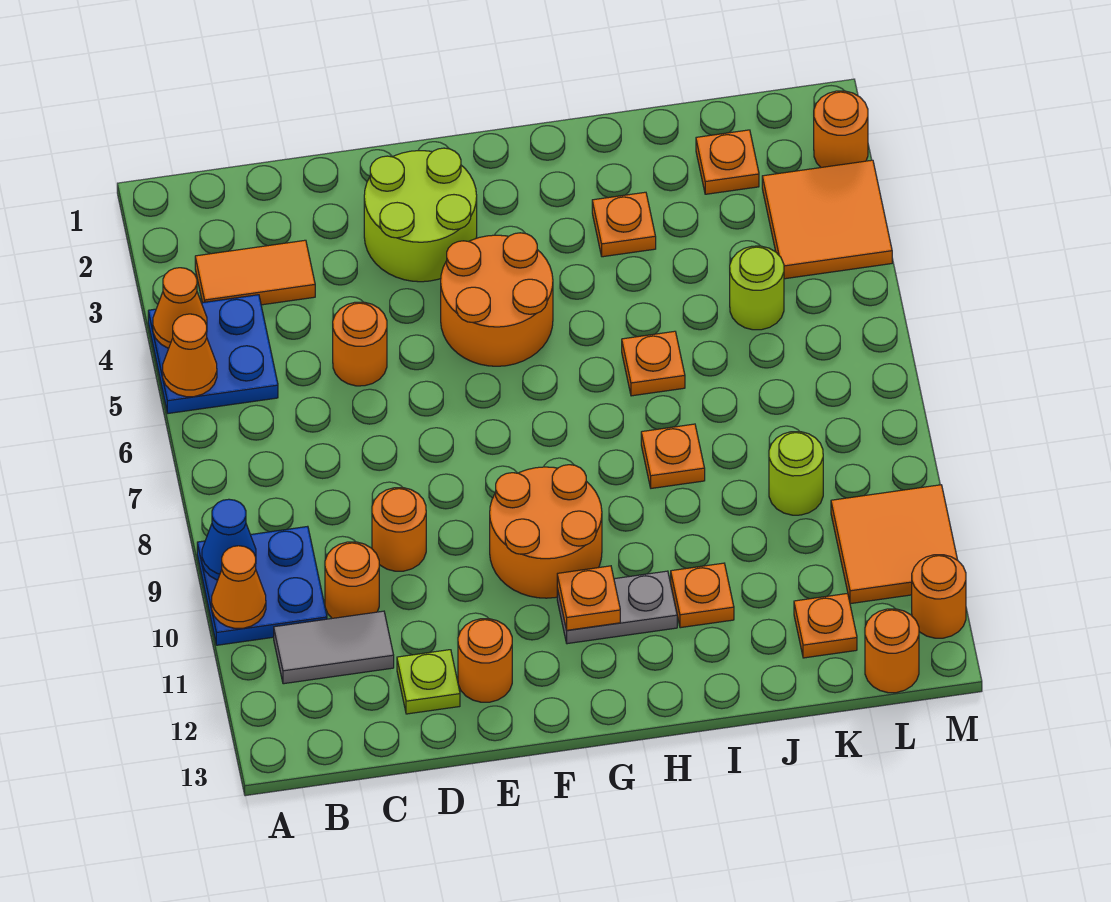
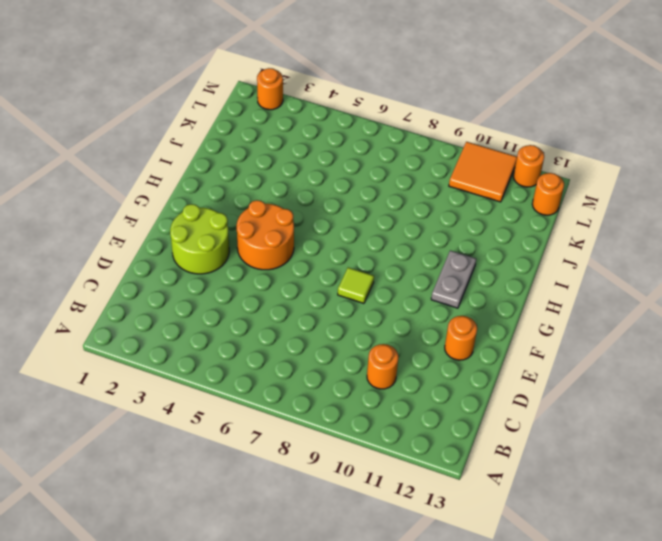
lime tile F8 level 1 -> none
none -> blue plate A4:B5 level 1
none -> blue plate A9:B10 level 1
none -> orange tile B3:C3 level 1
none -> grey tile B11:C11 level 1

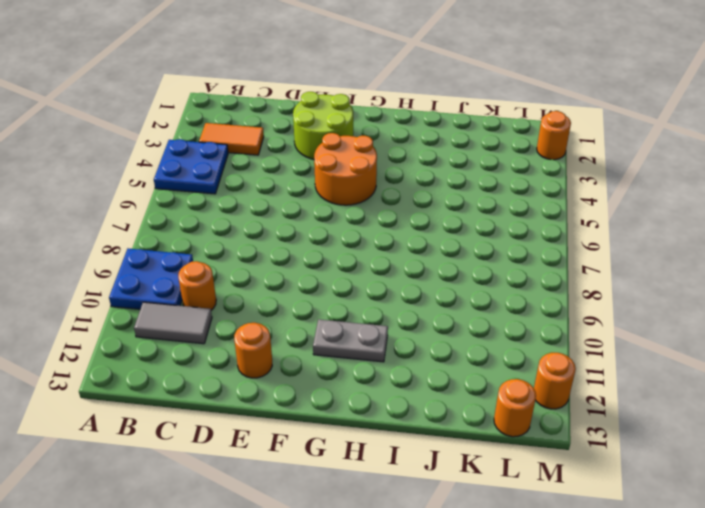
none -> orange round brick D5 level 1
none -> orange round brick D9 level 1
none -> lime plate D12 level 1
none -> orange round brick F9:G10 level 1

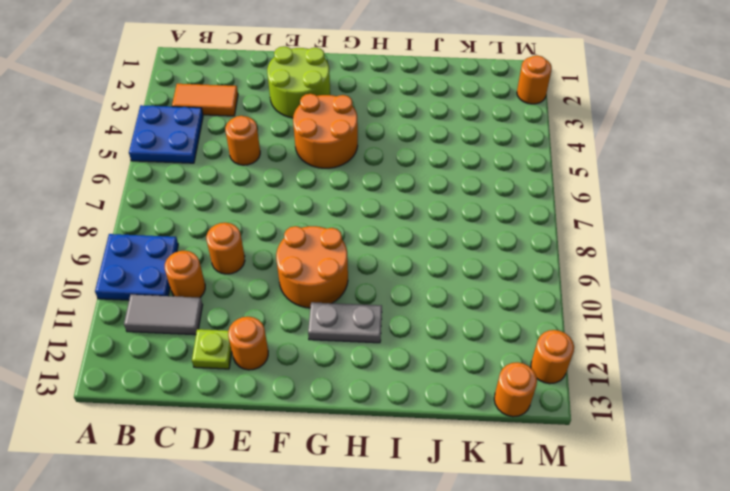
none -> orange plate I3 level 1
none -> orange plate I6 level 1
none -> orange plate I8 level 1
none -> orange plate I11 level 1

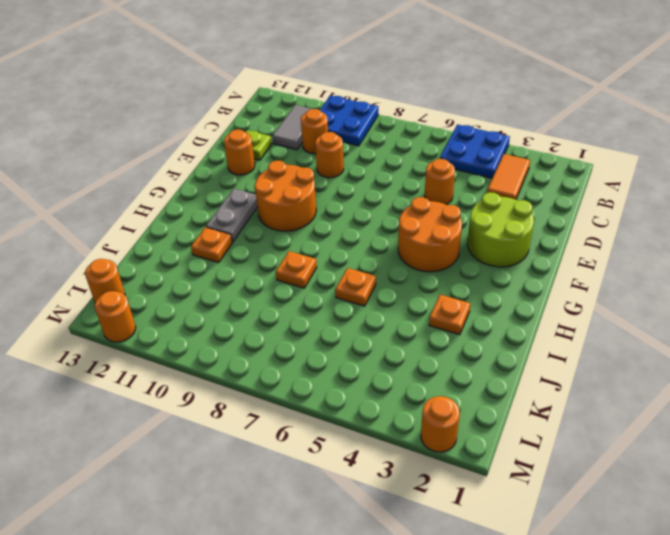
none -> orange plate K2 level 1
none -> lime round brick K5 level 1
none -> lime round brick K9 level 1
none -> orange plate K12 level 1

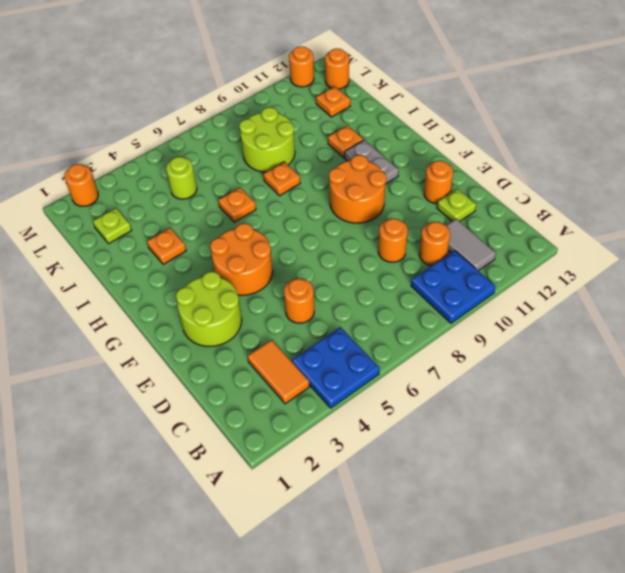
lime round brick J8:K9 level 1 -> lime round brick K9 level 1
lime plate K2 level 1 -> orange plate K2 level 1
none -> orange tile L3:M4 level 1
none -> orange tile L10:M11 level 1
none -> orange cone A4 level 2
none -> orange cone A5 level 2

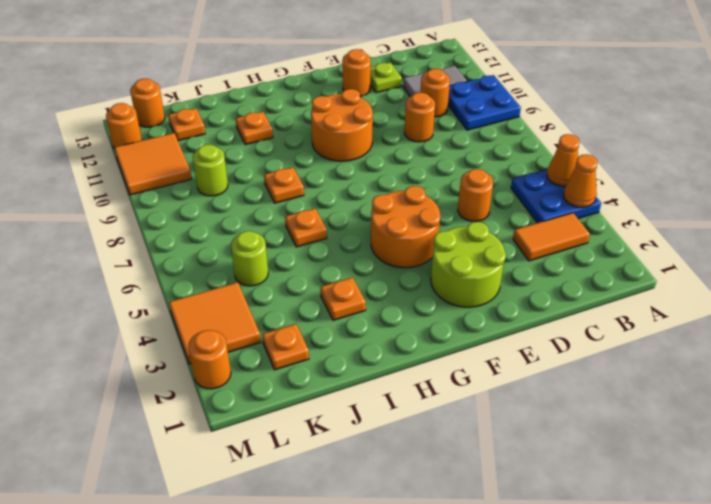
none -> grey plate G11:H11 level 1
none -> blue cone A9 level 2
none -> orange cone A10 level 2
none -> orange plate G11 level 2

